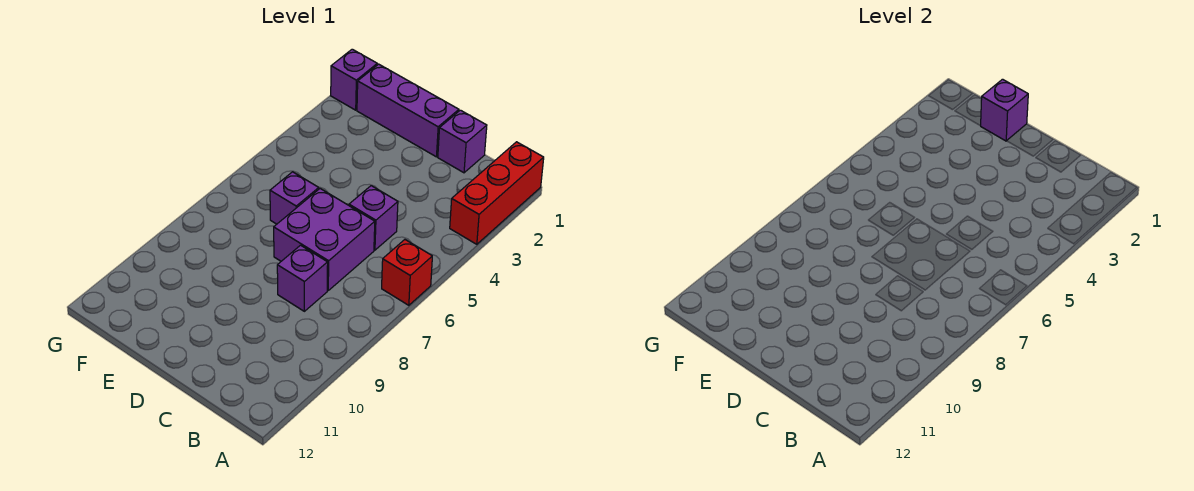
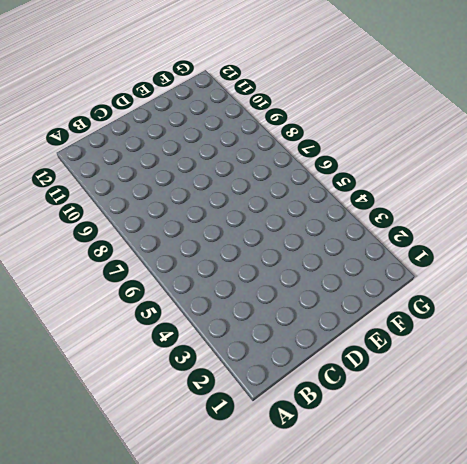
none -> red brick A1:A3 level 1
none -> red brick A6 level 1

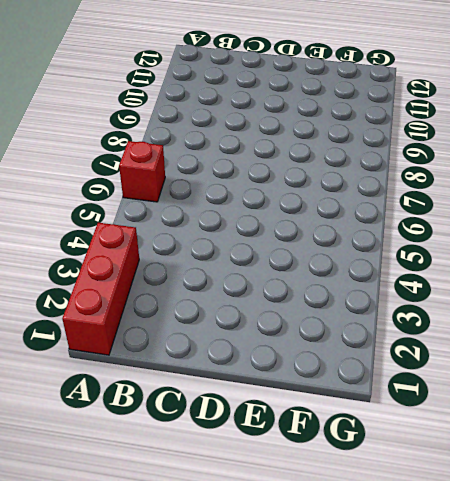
none -> purple brick C1 level 1
none -> purple brick C5 level 1

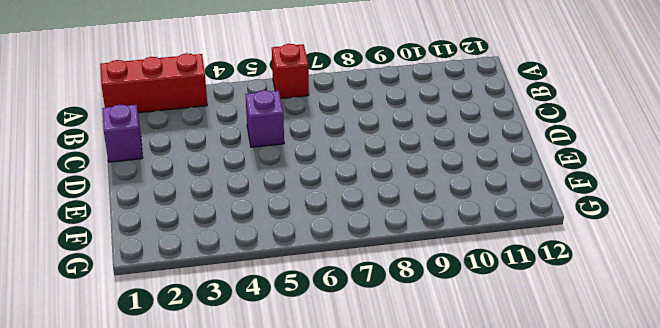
none -> purple brick C6:D7 level 1
none -> purple brick C8 level 1

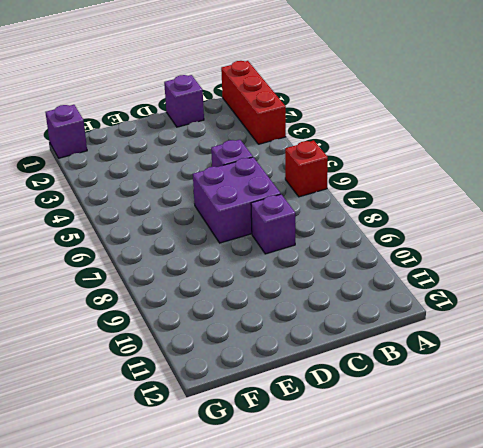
none -> purple brick D1:F1 level 1
none -> purple brick E6 level 1

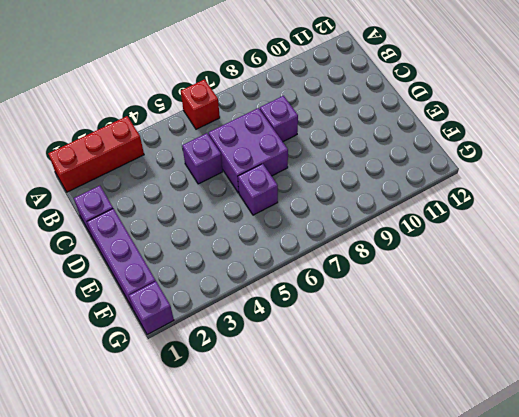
none -> purple brick E1 level 2

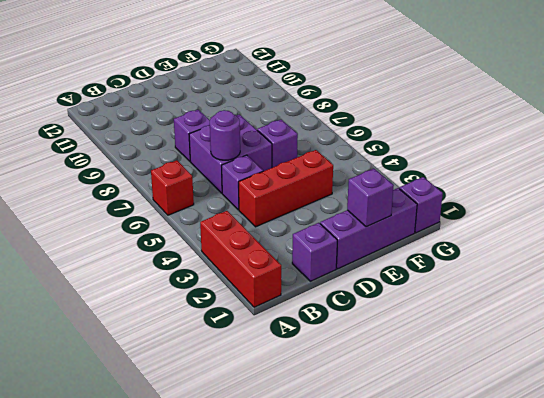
red brick C4:E4 level 1 -> none
purple round brick C6 level 2 -> none

